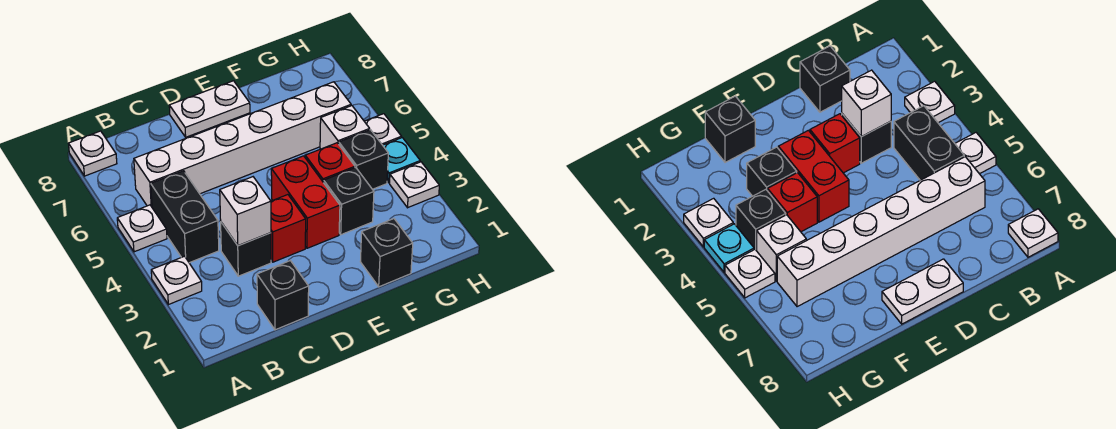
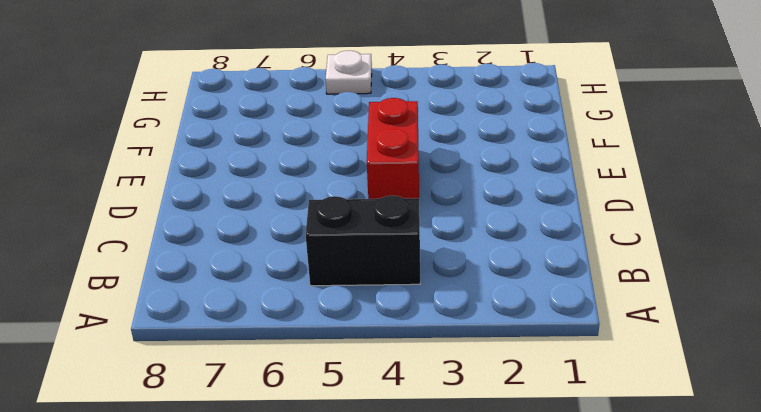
red brick D4:E4 level 1 -> red brick E3:E4 level 1
none -> white plate A3 level 1
none -> white plate A5 level 1
none -> white plate A8 level 1

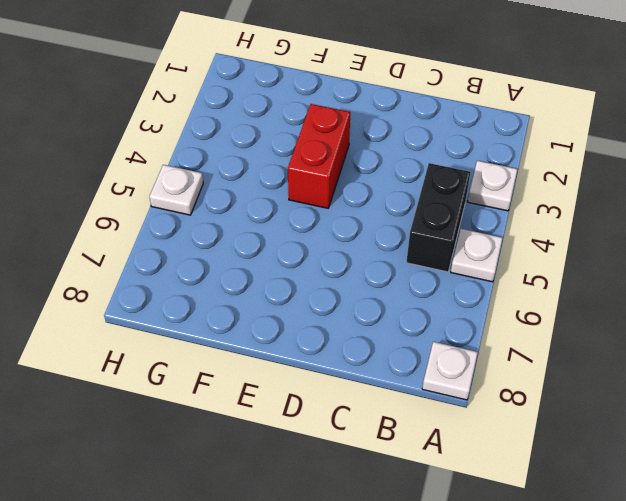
none -> white brick B6:G6 level 1
none -> black brick C1 level 1
none -> black brick C3 level 1

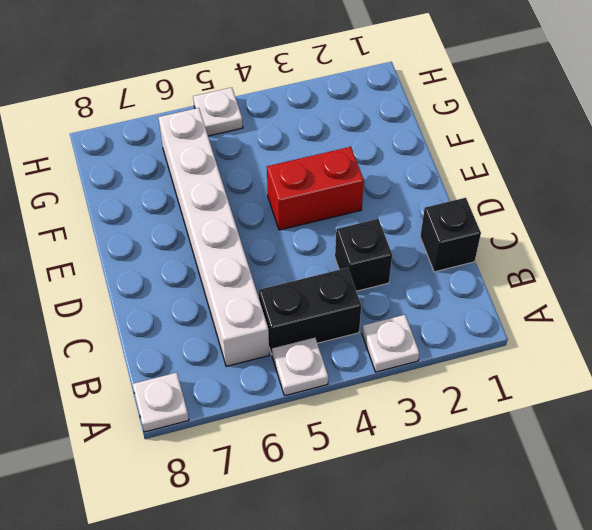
none -> red brick D3 level 1
none -> white plate D8:E8 level 1
none -> black brick F1 level 1

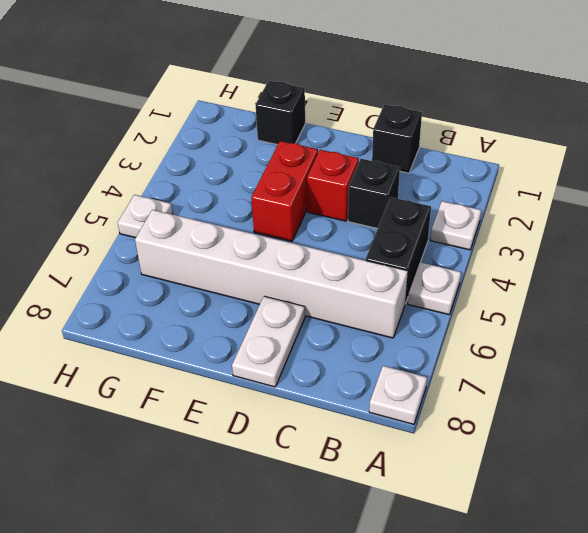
white plate D7:D8 level 1 -> white plate D8:E8 level 1
none -> black brick F3 level 1
none -> red brick F4 level 1
none -> black brick G4 level 1

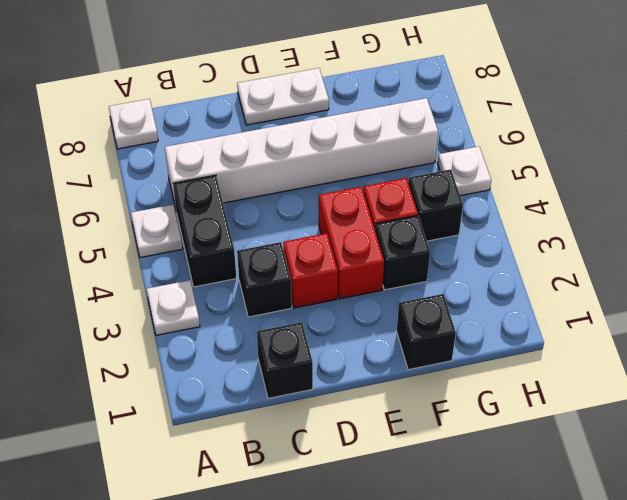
none -> white brick G5 level 1
none -> white plate H3 level 1
none -> cyan plate H4 level 1

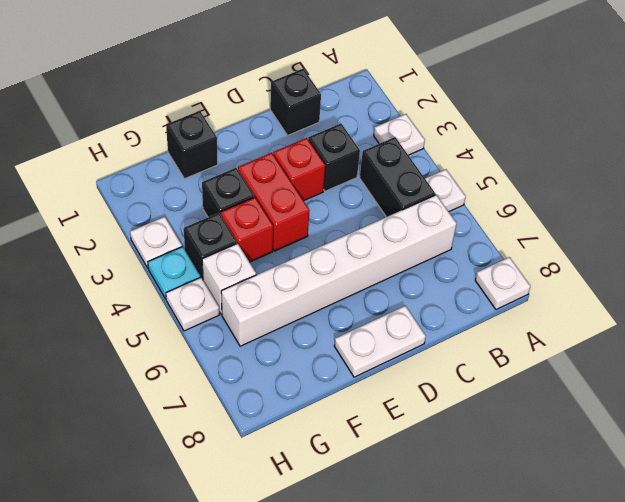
none -> white brick C3 level 2

